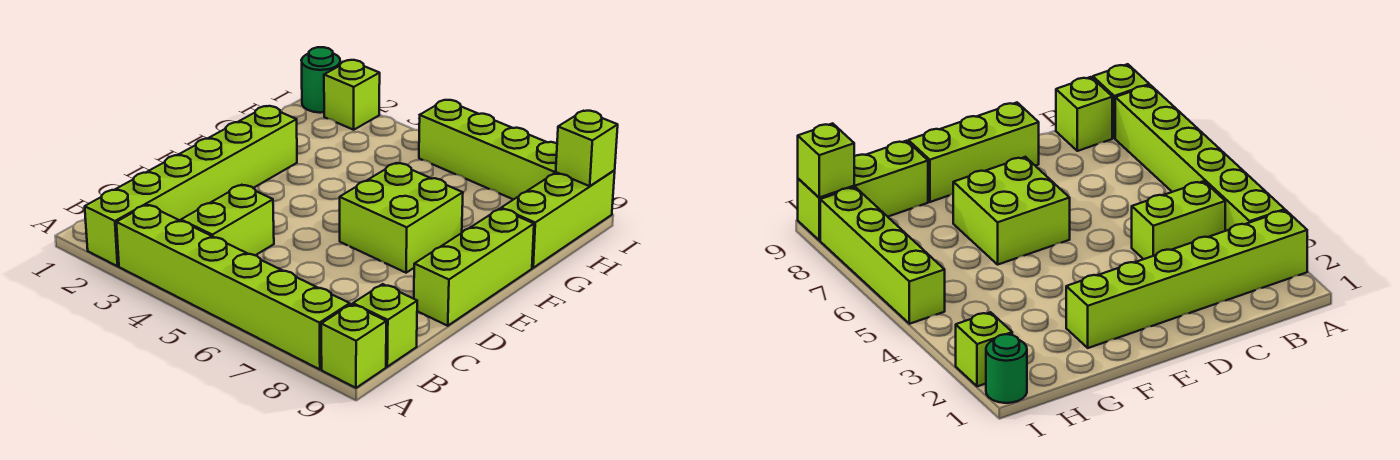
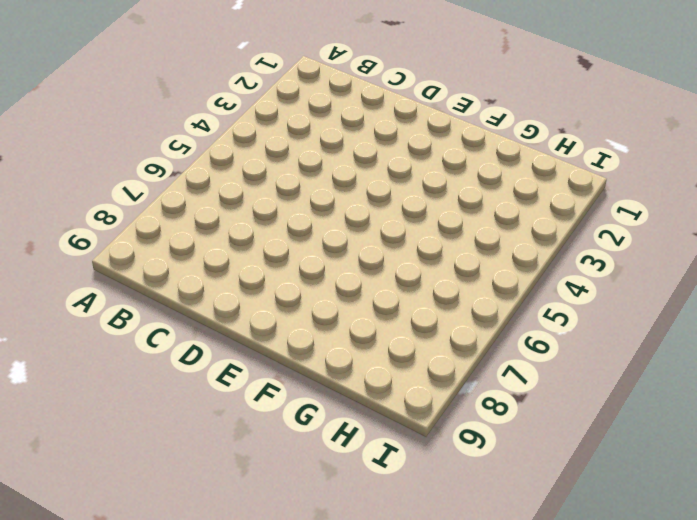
none -> lime brick A2:F2 level 1
none -> lime brick A3:A8 level 1
none -> lime brick A9 level 1

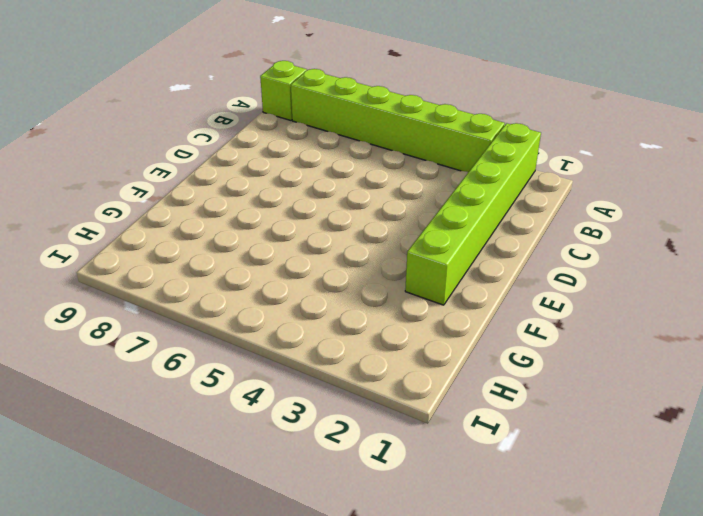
none -> lime brick B4:C4 level 1
none -> lime brick B9 level 1
none -> lime brick D9:F9 level 1

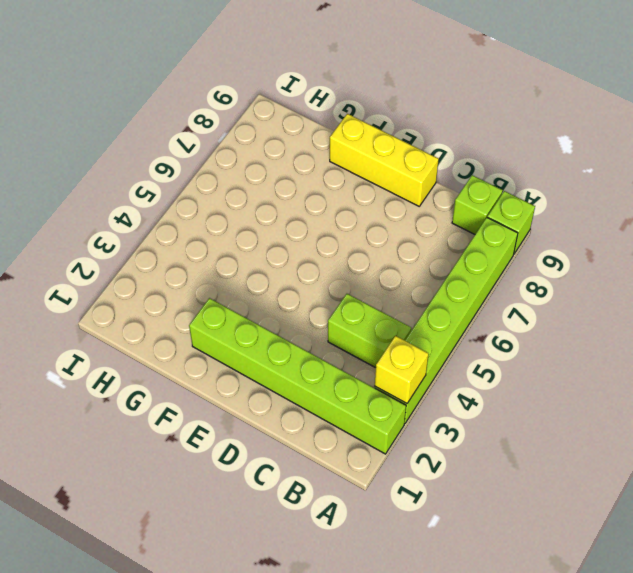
yellow brick A3 level 2 -> none
yellow brick D9:F9 level 1 -> lime brick D9:F9 level 1
none -> lime brick E6:F7 level 1
none -> lime brick G9:I9 level 1
none -> green round brick I1 level 1

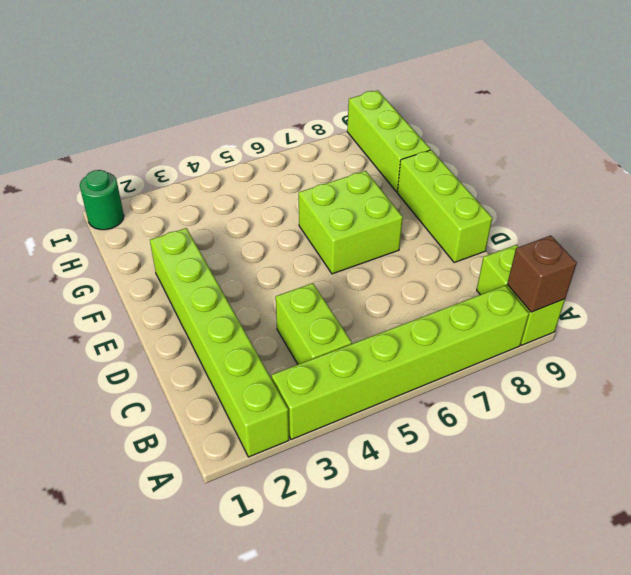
brown brick A9 level 2 -> none
none -> lime brick I2 level 1
none -> lime brick I5:I8 level 1
none -> lime brick I9 level 2

